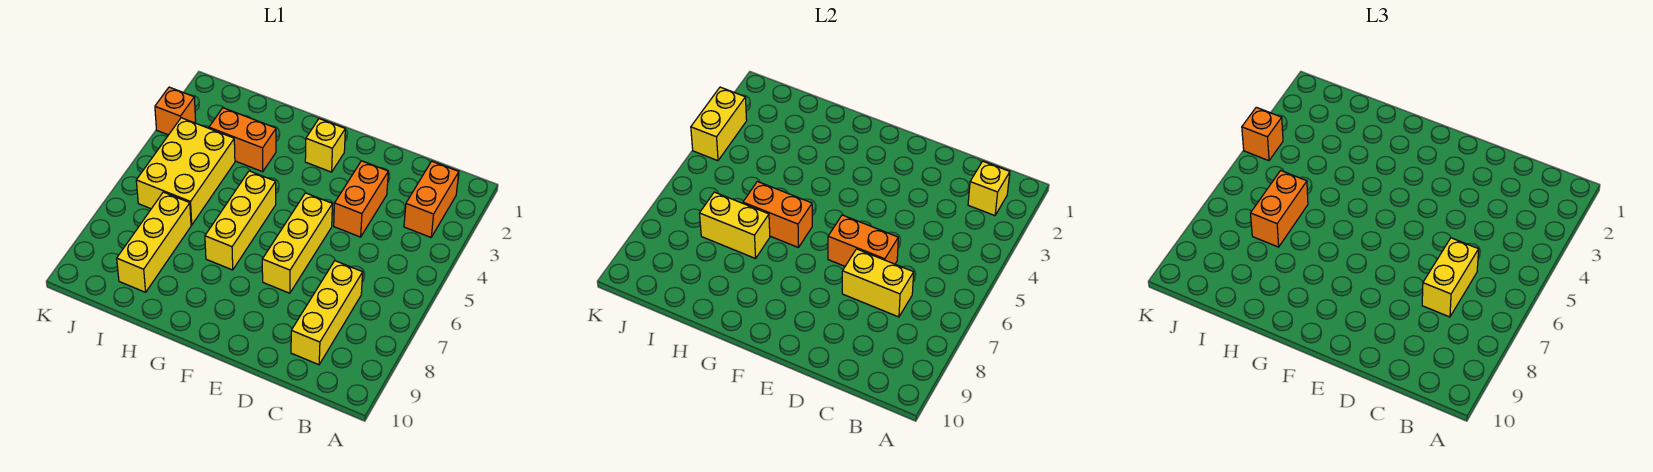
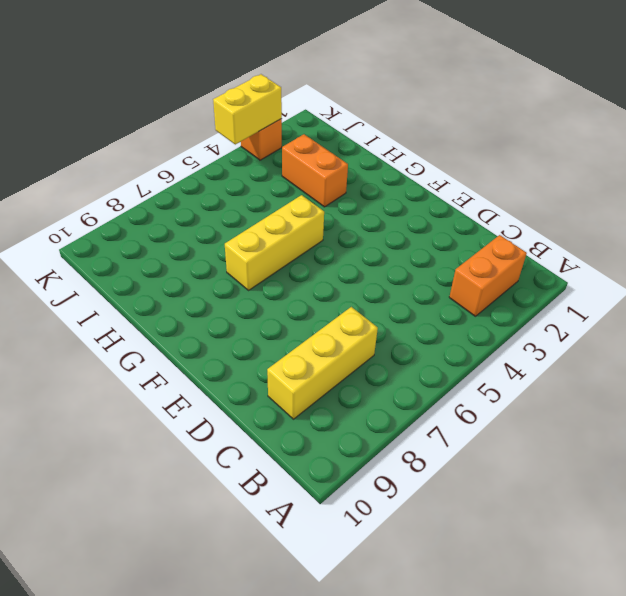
none -> orange brick D3:D4 level 1
none -> yellow brick E5:E7 level 1
none -> yellow brick F2 level 1

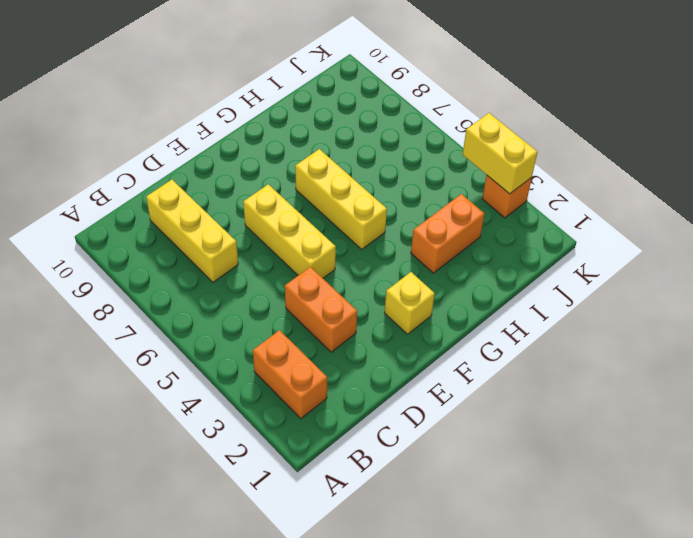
none -> yellow brick I4:J6 level 1
none -> yellow brick I7:I9 level 1
none -> yellow brick B2 level 2

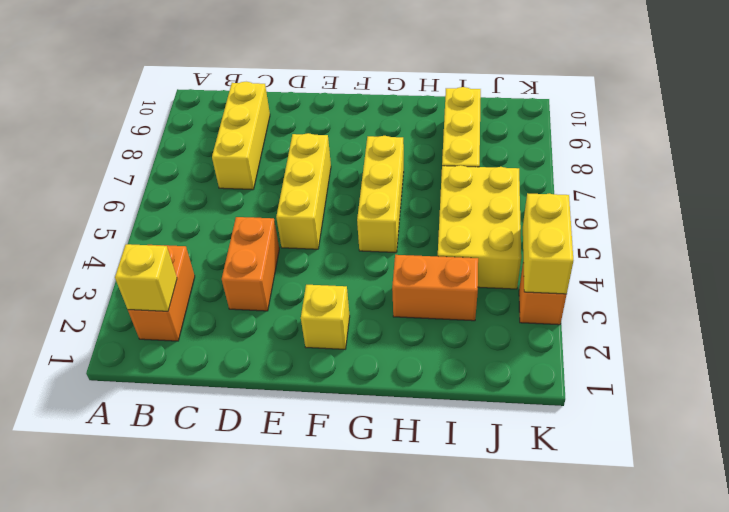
none -> yellow brick C7:D7 level 2
none -> orange brick D6:E6 level 2
none -> orange brick G6:H6 level 2

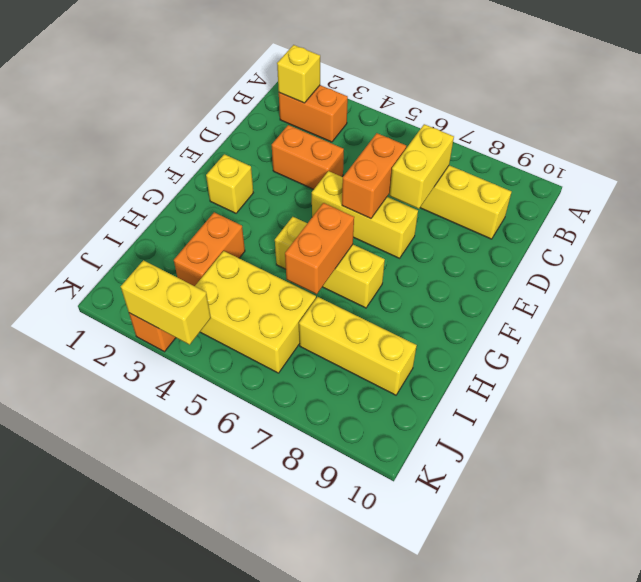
none -> yellow brick H7:I7 level 2
none -> yellow brick C6:C7 level 3
none -> orange brick I6:I7 level 3

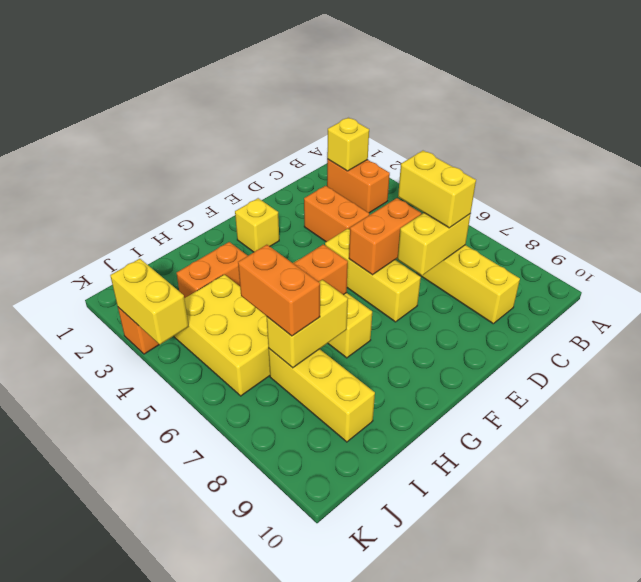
none -> orange brick K4 level 3

